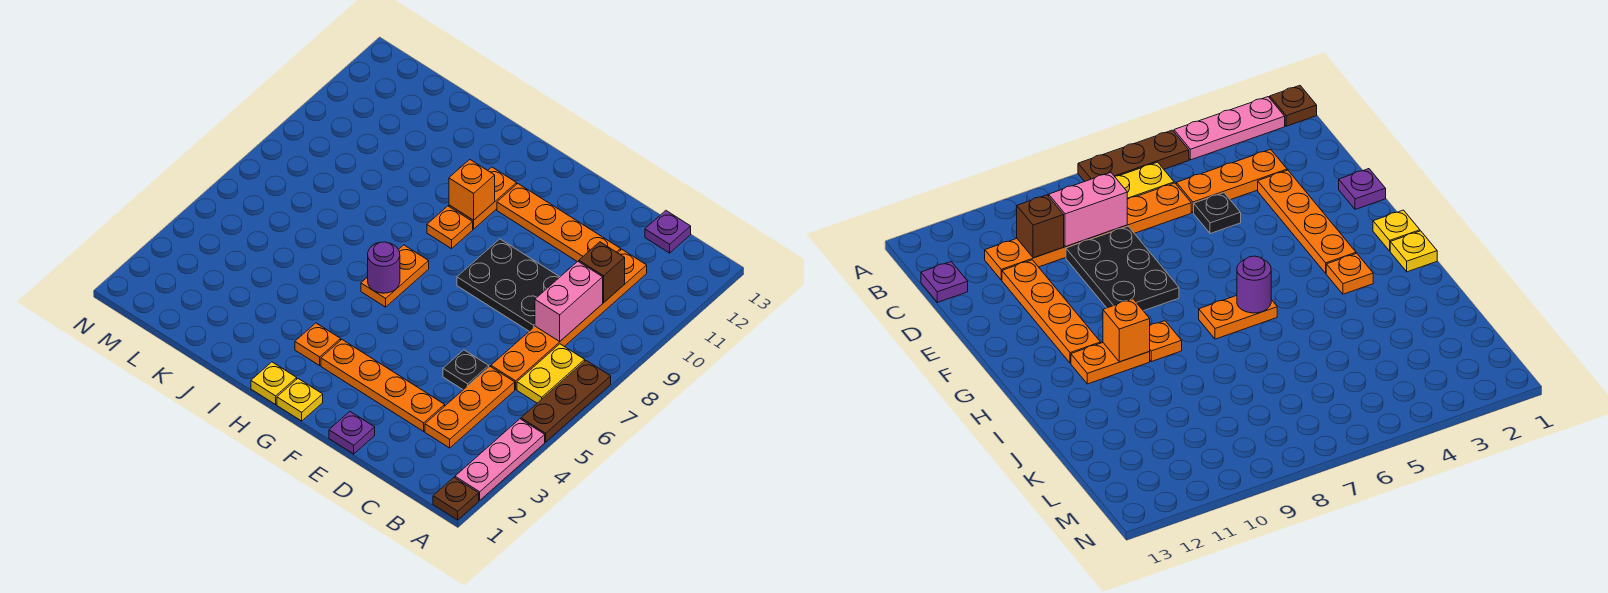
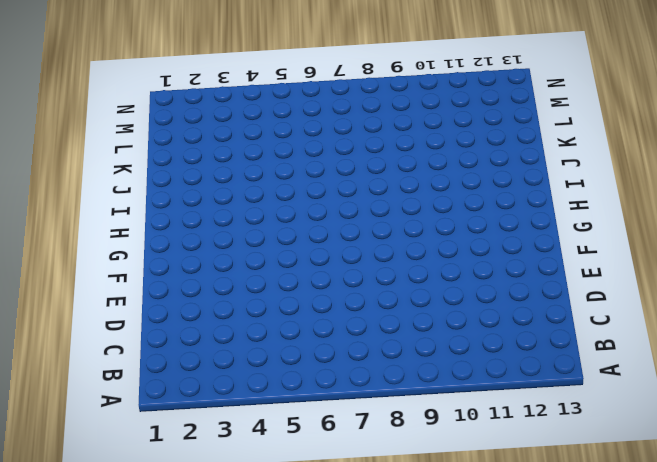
none -> brown plate A1 level 1
none -> pink plate A2:A4 level 1
none -> brown plate A5:A7 level 1

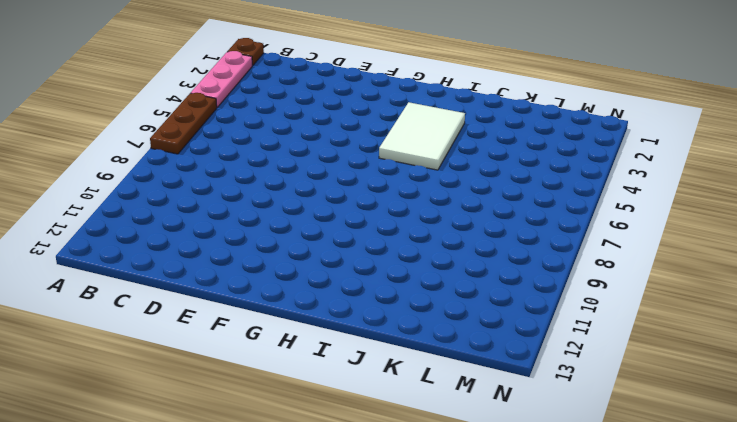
white tile H3:I5 level 1 -> orange plate H3 level 1
none -> yellow plate B6:B7 level 1
none -> orange plate C3:C5 level 1
none -> orange plate C6:C11 level 1

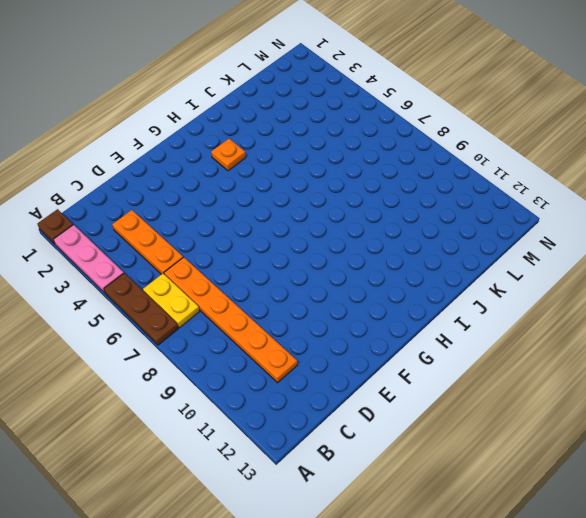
none -> purple plate C13 level 1
none -> orange plate D3:G3 level 1
none -> black plate D5 level 1

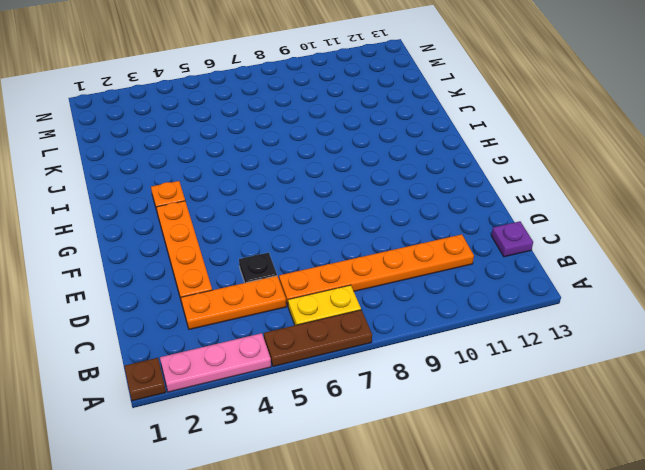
none -> black plate D8:F9 level 1
none -> orange plate D11:G11 level 1
none -> purple plate E1 level 1

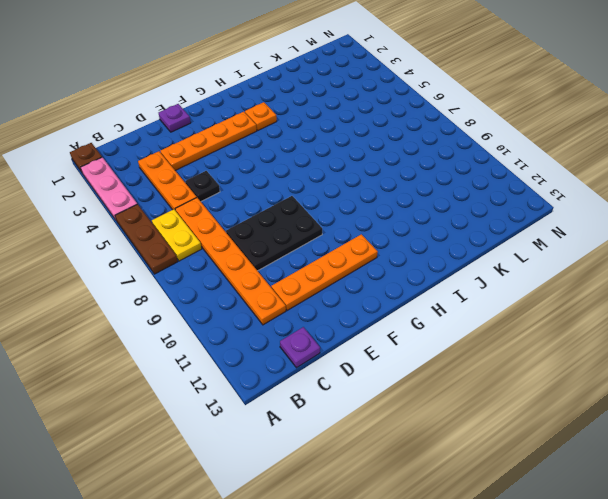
none -> yellow plate G1 level 1
none -> yellow plate H1 level 1
none -> orange plate H6:H7 level 1

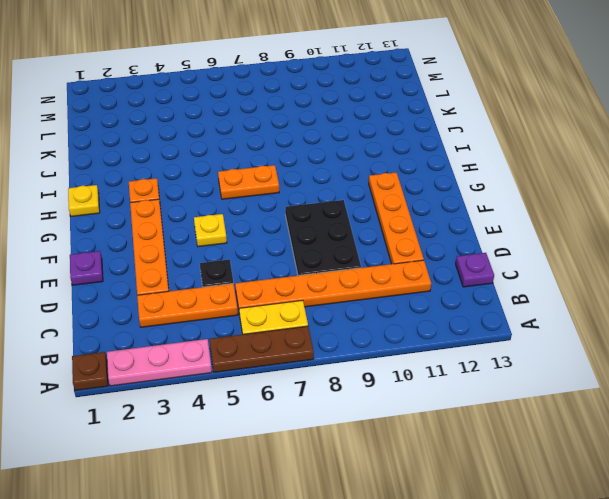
yellow plate F5 level 1 -> yellow plate G1 level 1
none -> orange plate H9 level 1
none -> orange plate H10:H11 level 1
none -> pink brick C8:C9 level 2

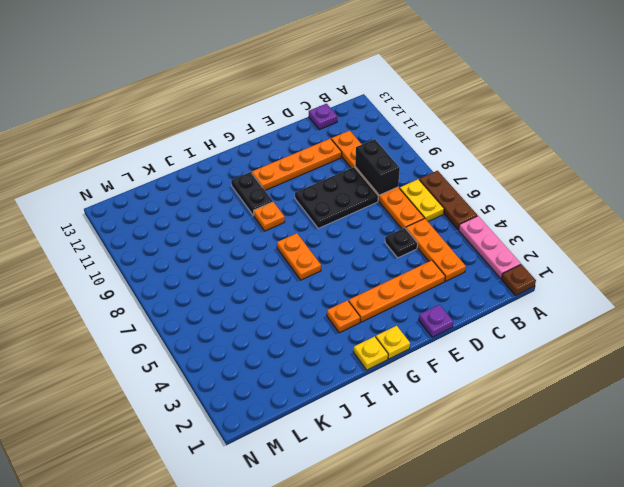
black brick C8:C9 level 2 -> pink brick C8:C9 level 2
black plate H10:H11 level 1 -> orange plate H10:H11 level 1
none -> brown brick C10 level 2
none -> purple round brick H6 level 2
none -> orange brick H10 level 2

